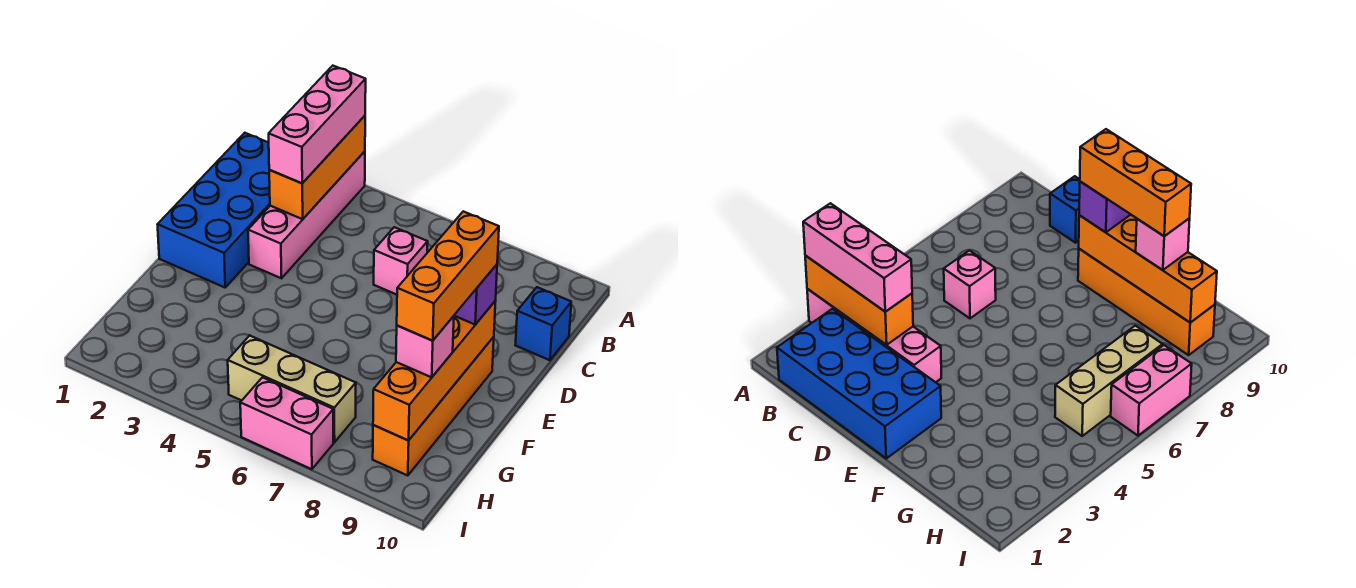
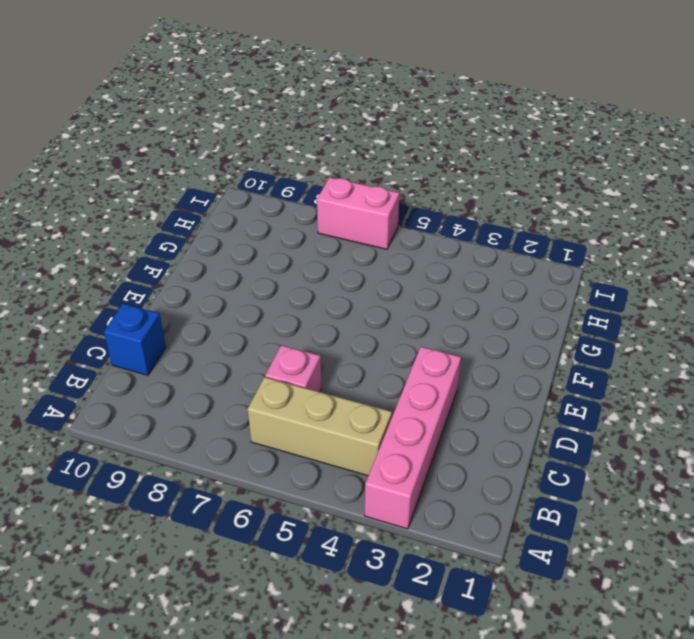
tan brick B4:B6 level 1 -> tan brick H5:H7 level 1
none -> blue brick B1:E2 level 1
none -> orange brick E9:H9 level 1
none -> orange brick A3:C3 level 2

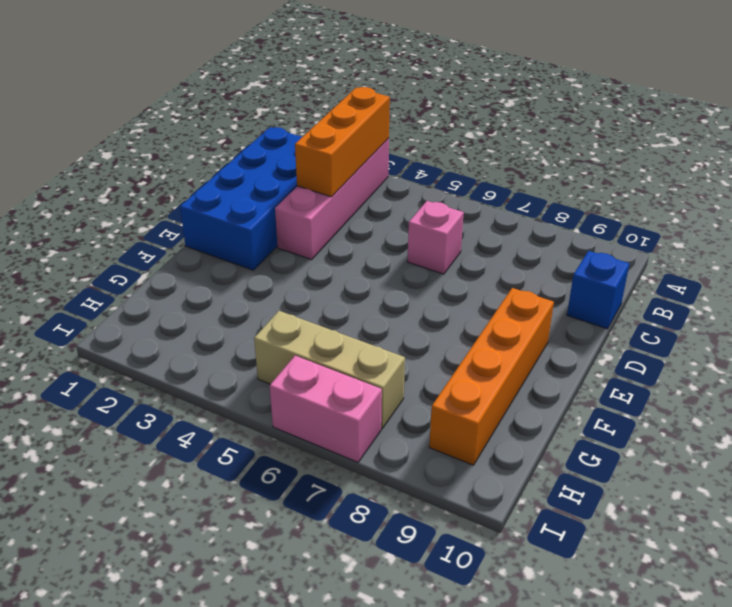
none -> orange brick E9:H9 level 2
none -> pink brick A3:C3 level 3
none -> purple brick E9 level 3

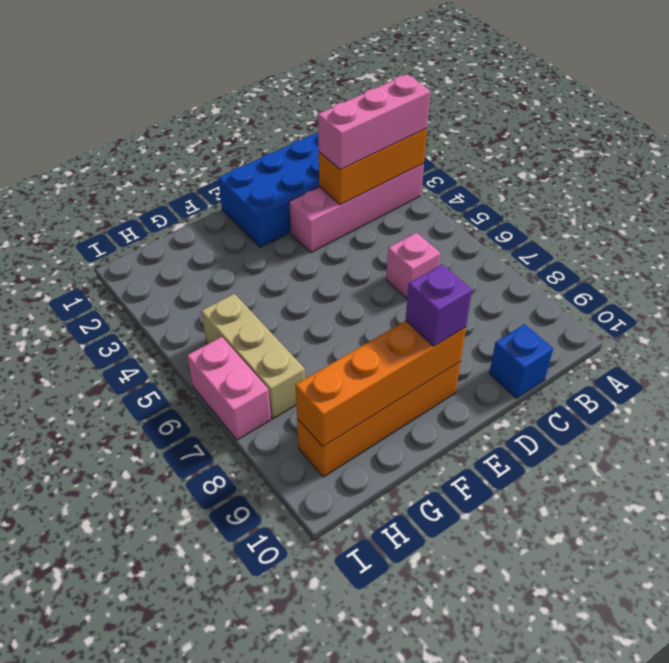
none -> pink brick G9 level 3
none -> orange brick E9:G9 level 4

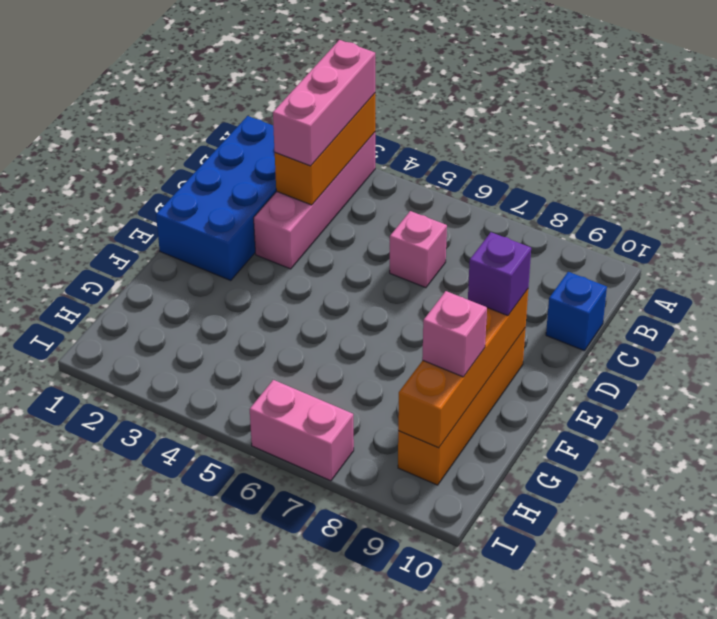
none -> tan brick H5:H7 level 1
none -> orange brick E9:G9 level 4

